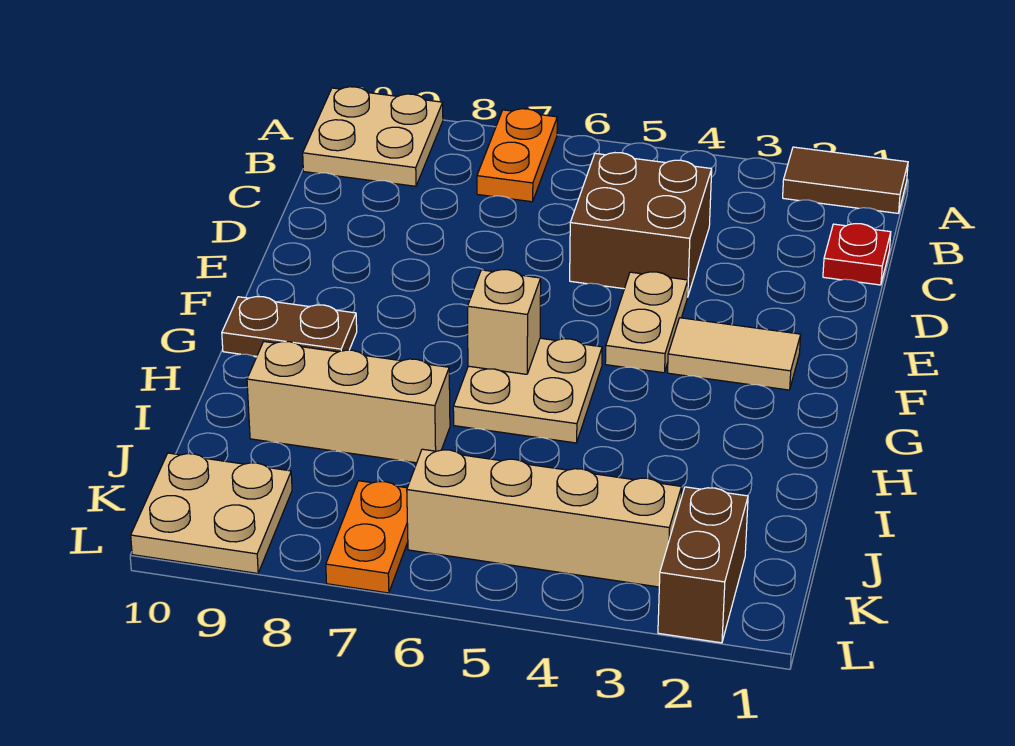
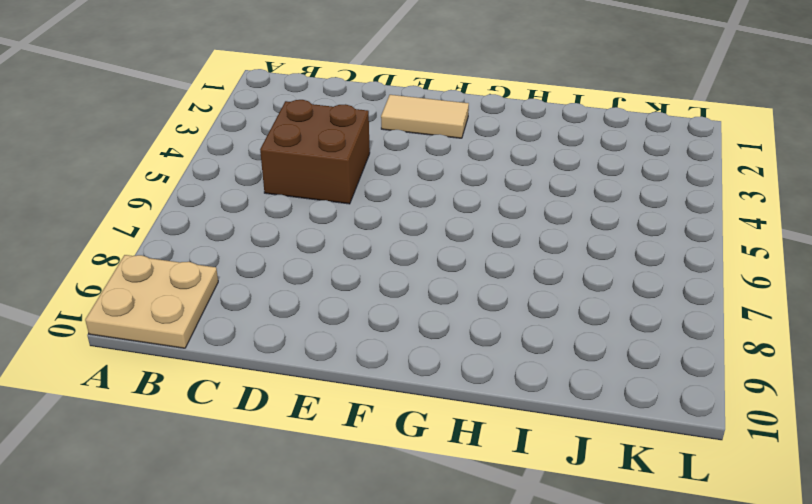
tan tile E2:F2 level 1 -> tan tile F2:F3 level 1
none -> brown tile A1:A2 level 1
none -> orange plate A7:B7 level 1
none -> red plate C1 level 1

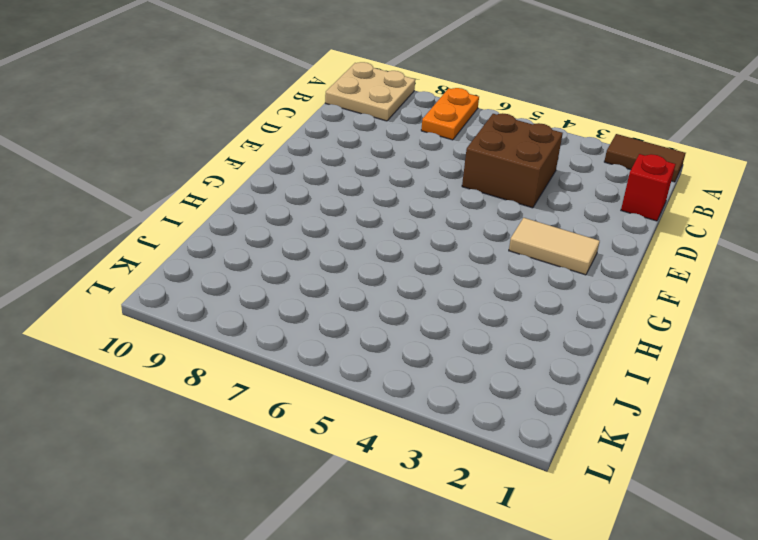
red brick C1 level 1 -> red plate C1 level 1
none -> tan plate E4:F4 level 1
none -> tan plate G5:H6 level 1
none -> brown plate G9:G10 level 1

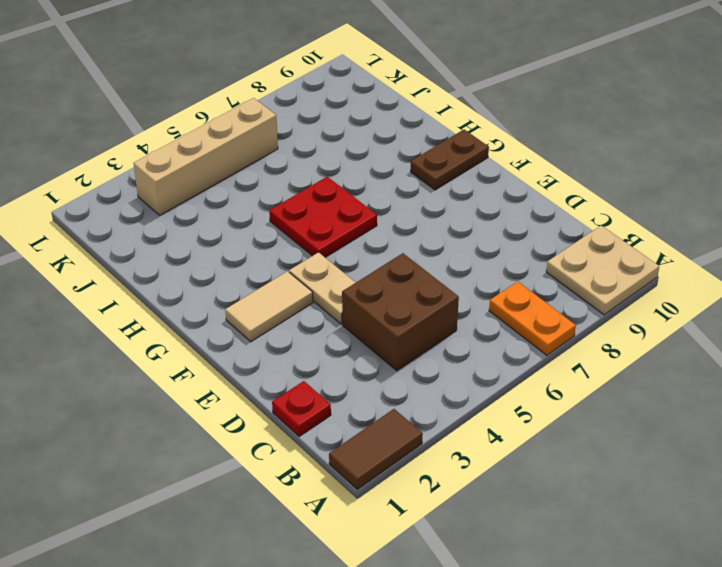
red plate G5:H6 level 1 -> tan plate G5:H6 level 1
none -> tan brick I7:I9 level 1
none -> brown brick K2:L2 level 1
none -> orange plate K7:L7 level 1

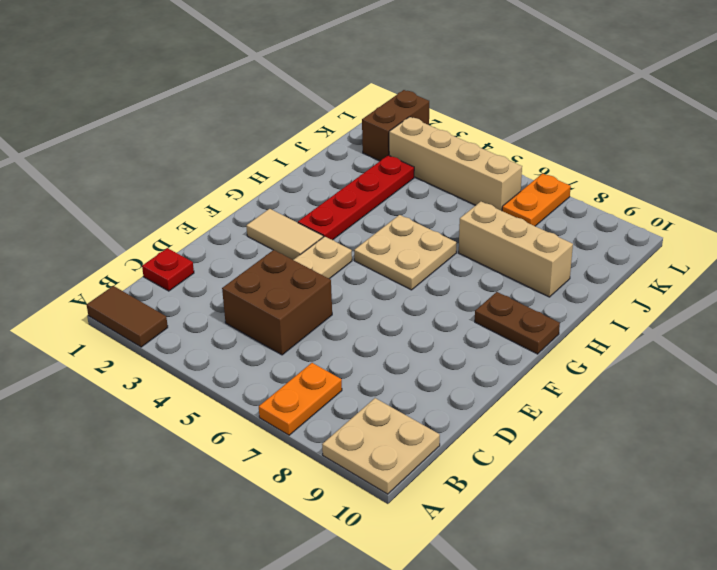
red plate G3:J3 level 1 -> none
none -> tan plate K9:L10 level 1
none -> tan brick G6 level 2

